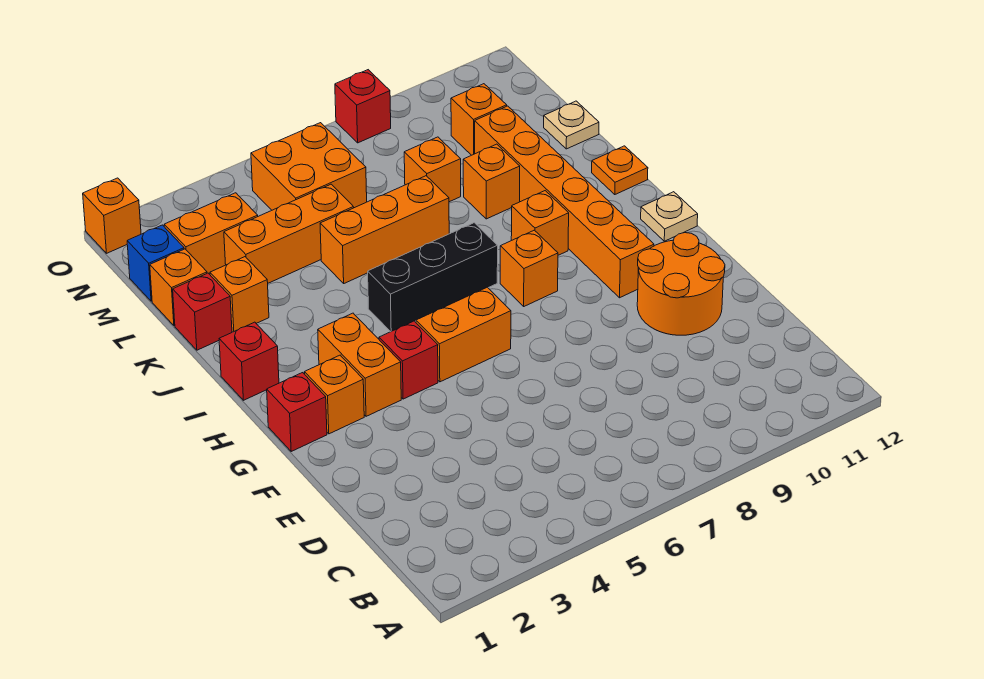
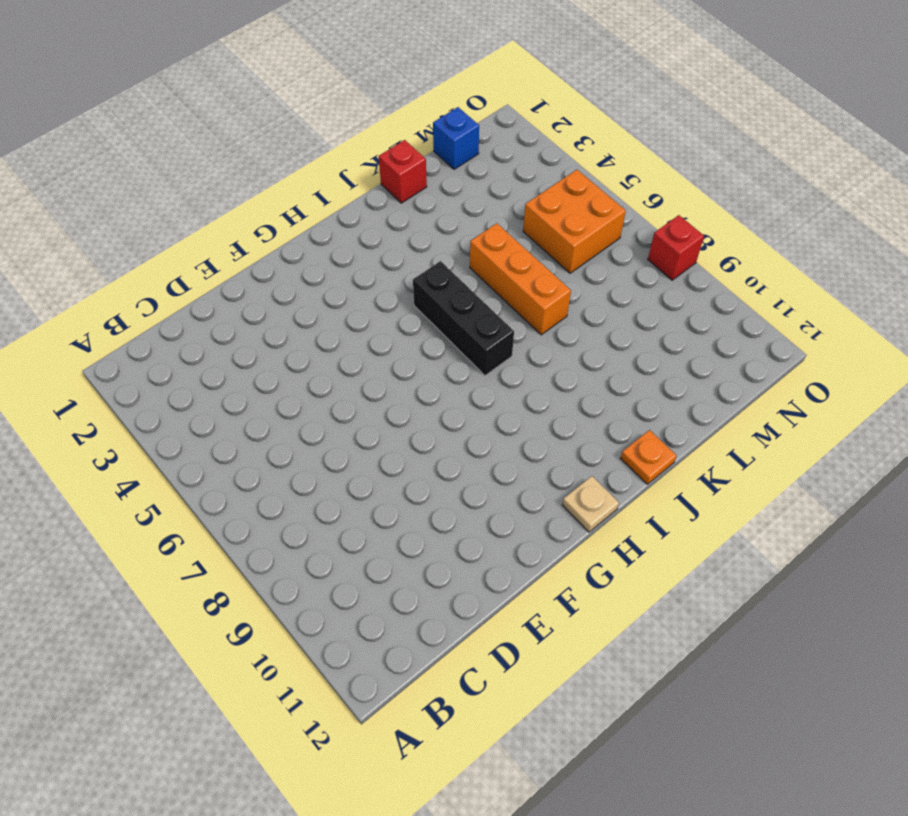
none -> orange round brick E10:F11 level 1
none -> red brick G1 level 1
none -> orange brick G2 level 1

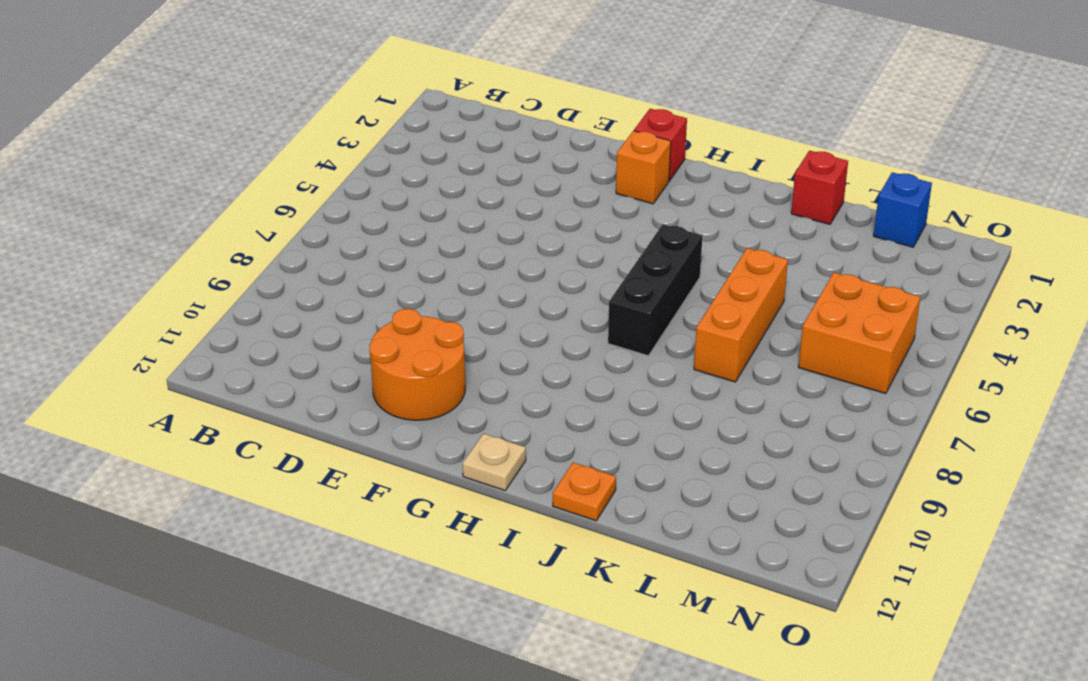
none -> orange brick G3:H3 level 1
none -> red brick G4 level 1
none -> orange brick G5:G6 level 1

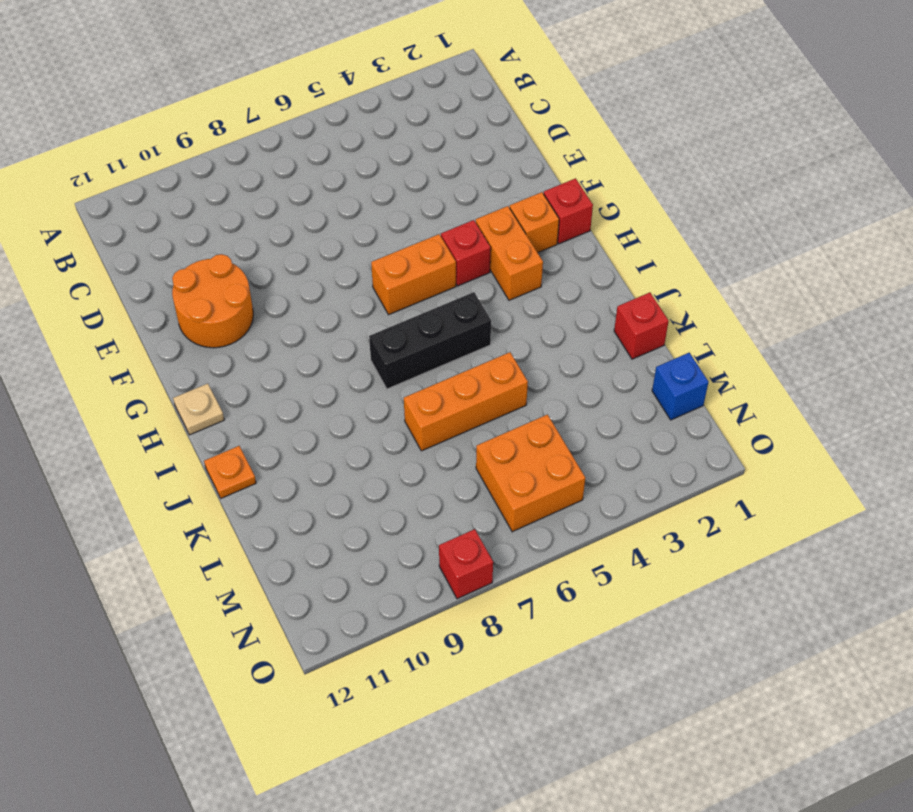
none -> orange brick G10:L10 level 1
none -> orange brick H8 level 1
none -> red brick I1 level 1

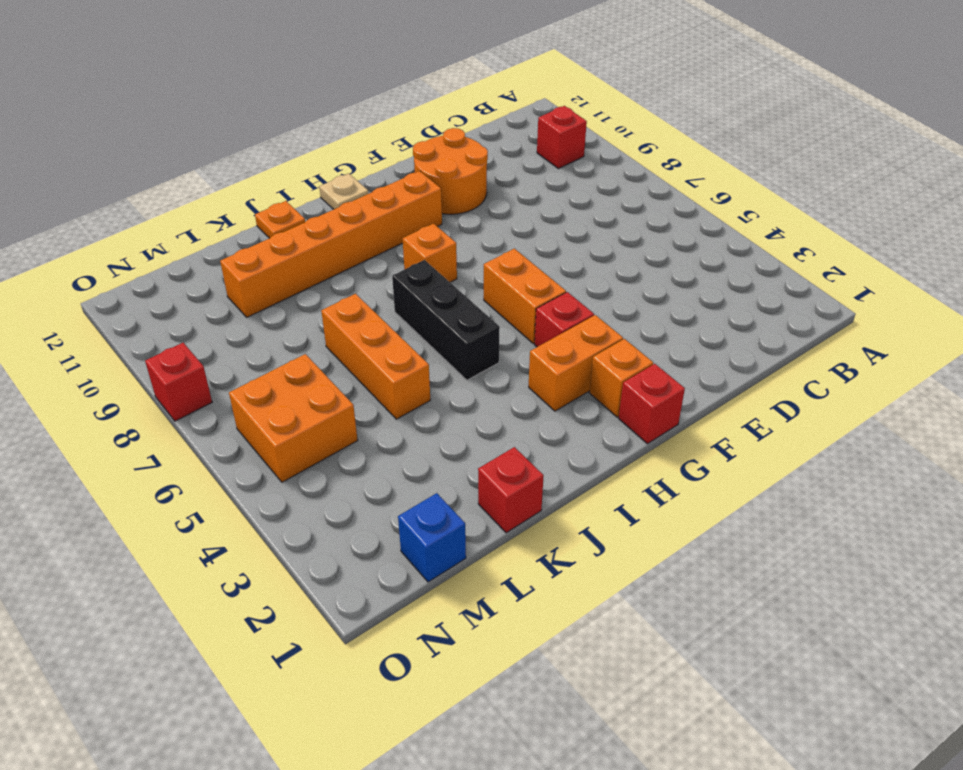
red brick B10 level 1 -> red brick I1 level 1
none -> orange brick I9 level 1
none -> orange brick K2 level 1
none -> orange brick K9 level 1

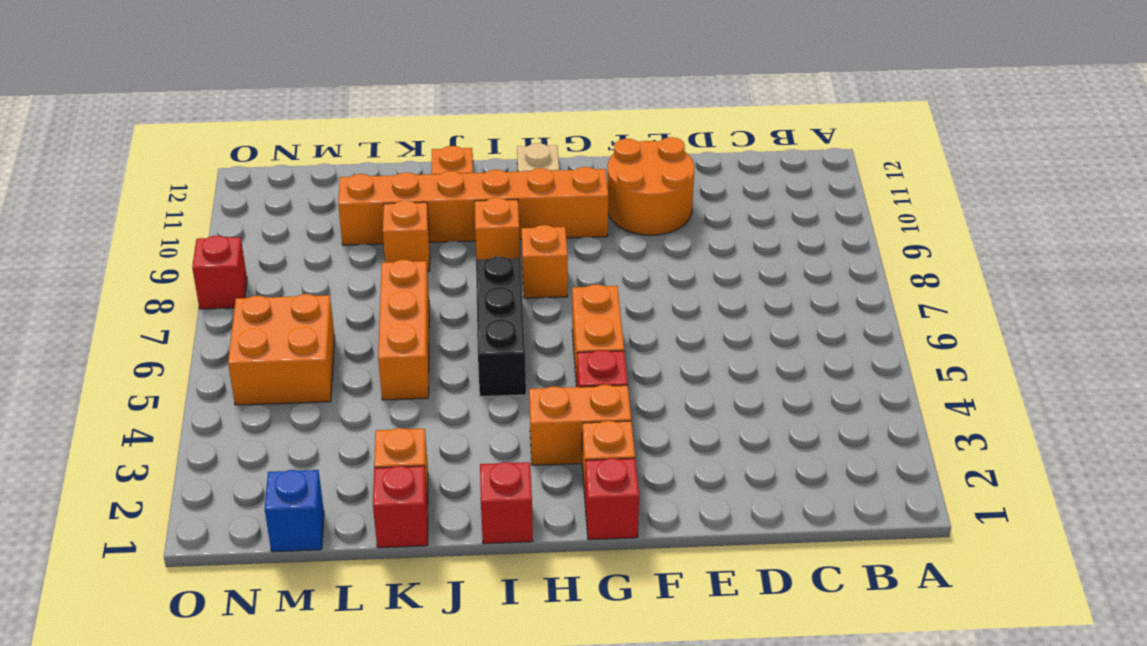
none -> orange brick L1 level 1
none -> orange brick L3:L5 level 1
none -> orange brick L8 level 1

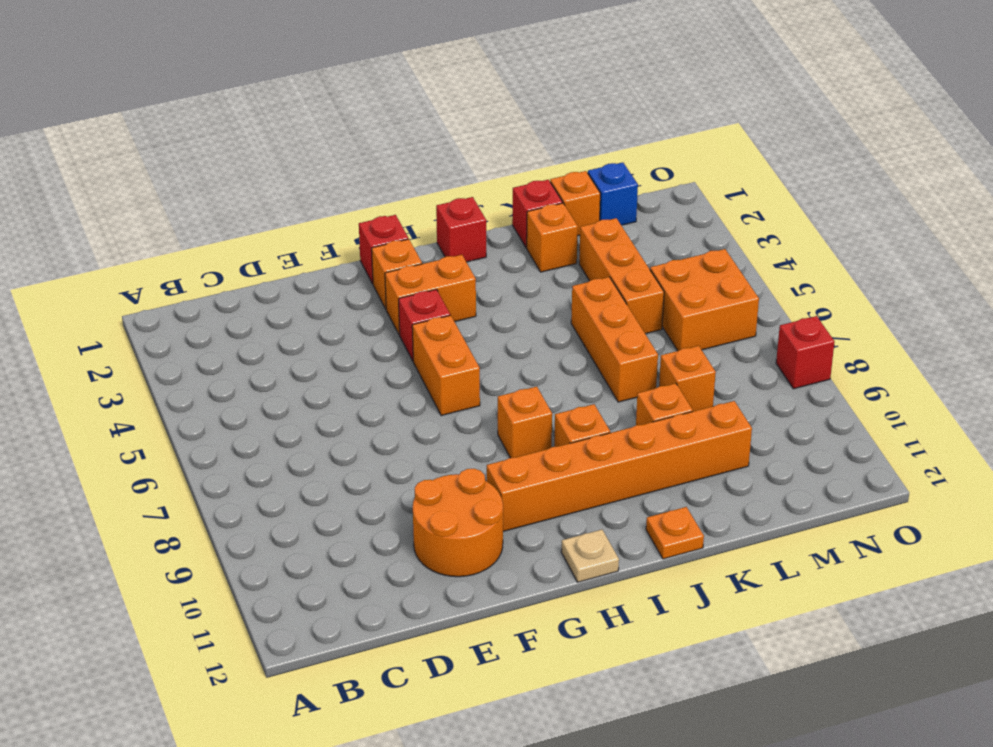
none -> black brick I5:I7 level 1
none -> tan plate L12 level 1
none -> orange brick M2:M3 level 1

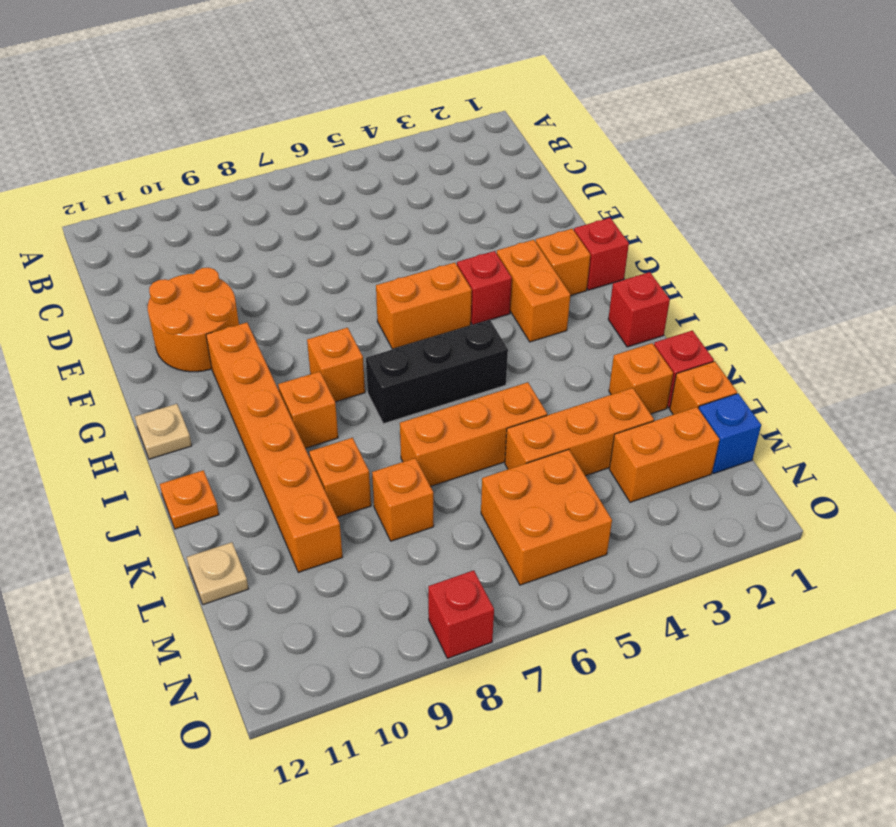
none -> orange brick M10 level 1
none -> orange brick O1 level 1

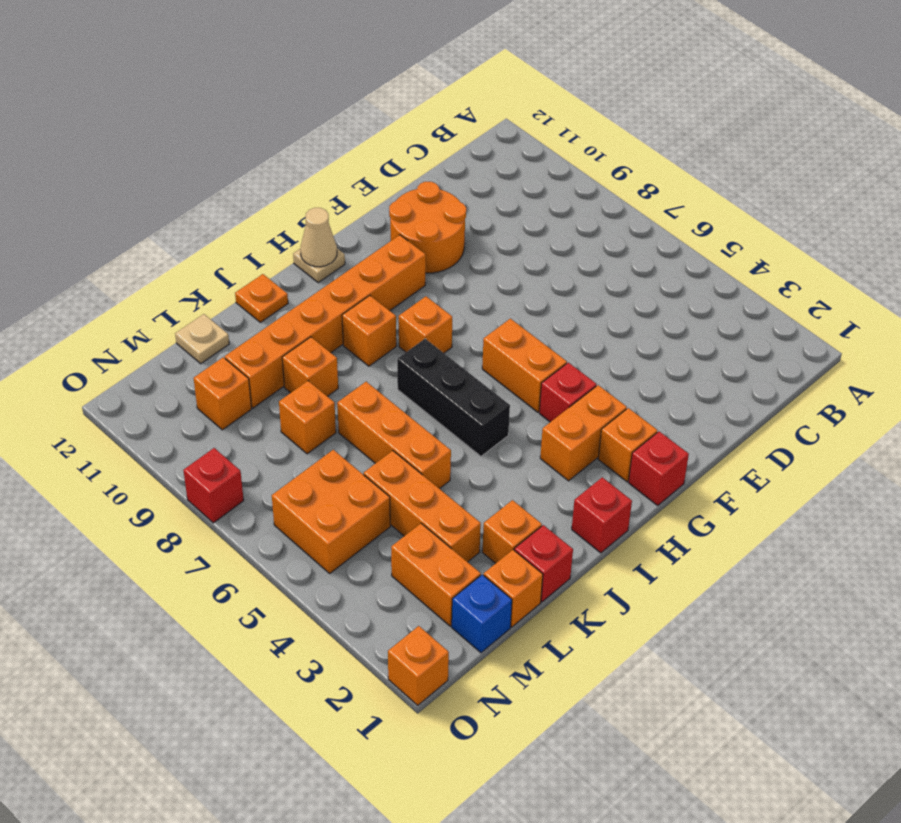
tan cone H12 level 2 -> none

